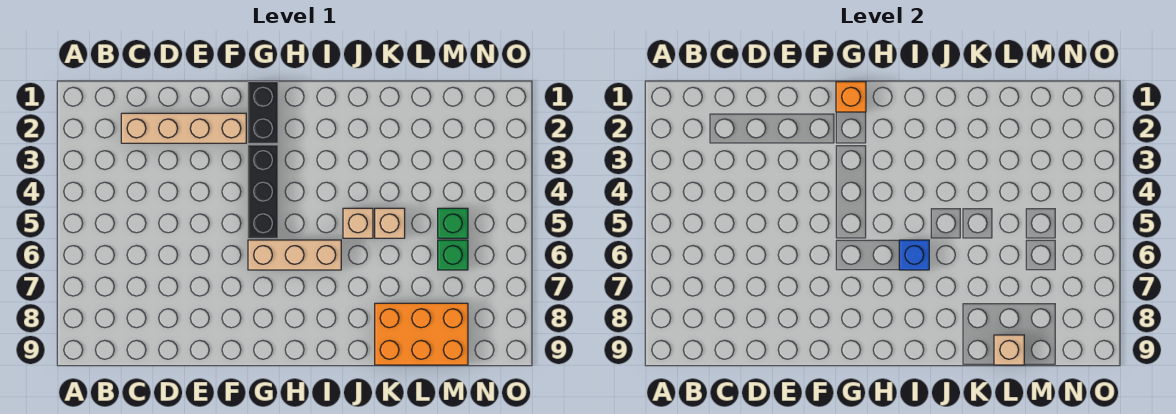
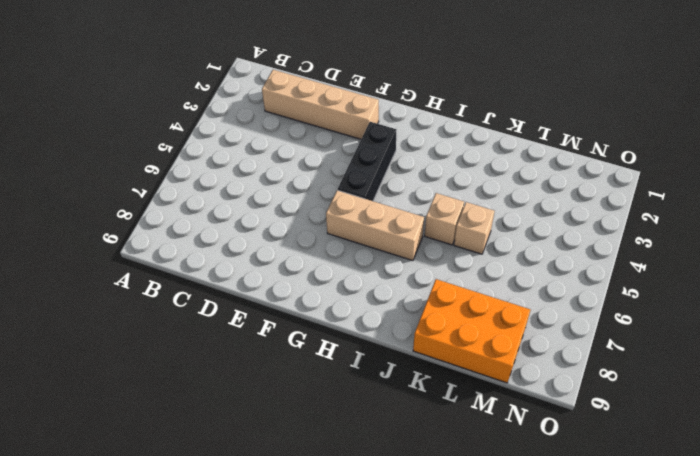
none -> black brick G1:G2 level 1
none -> green brick M5 level 1
none -> green brick M6 level 1

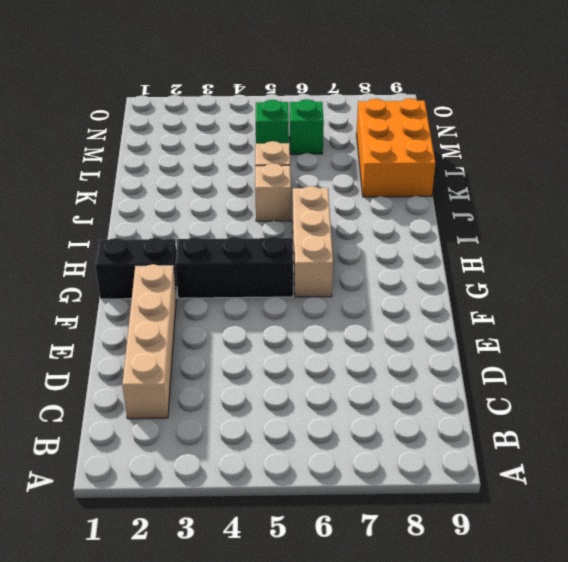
none -> orange brick G1 level 2
none -> blue brick I6 level 2
none -> tan brick L9 level 2

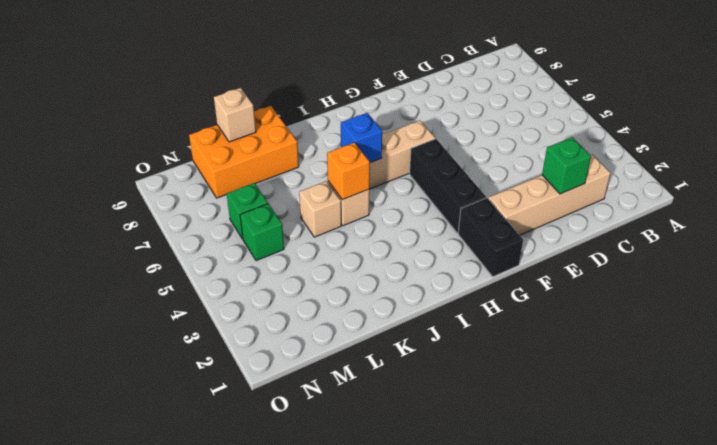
green brick D2 level 2 -> none
orange brick J5 level 2 -> orange brick G1 level 2

